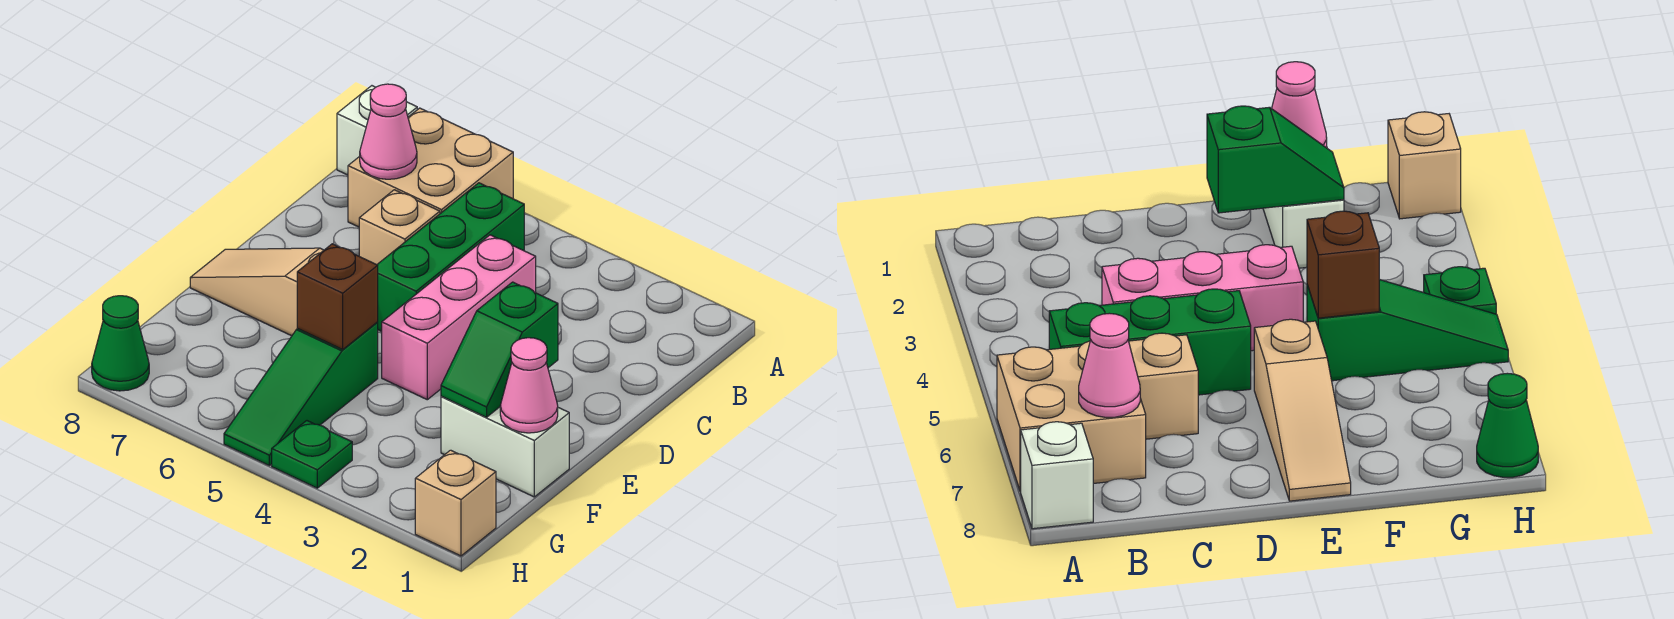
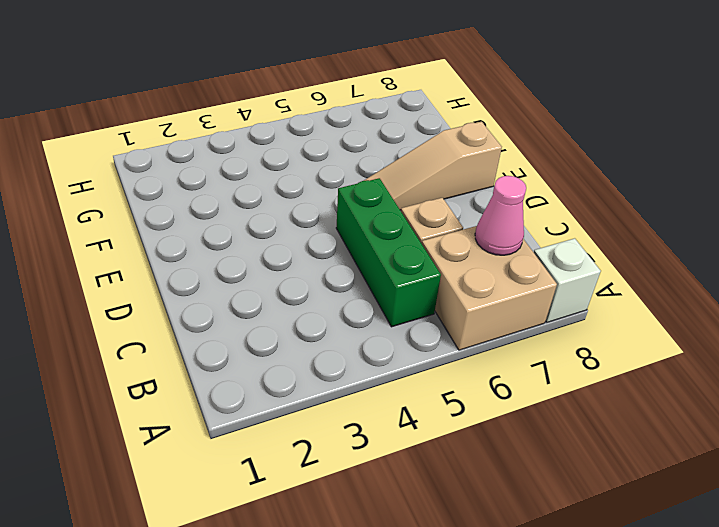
tan slope E6:E8 level 1 top 8 -> tan slope E6:E8 level 1 top 6
none -> pink brick C4:E4 level 1
none -> white brick F1:F2 level 1
none -> green slope F5:H5 level 1 top F

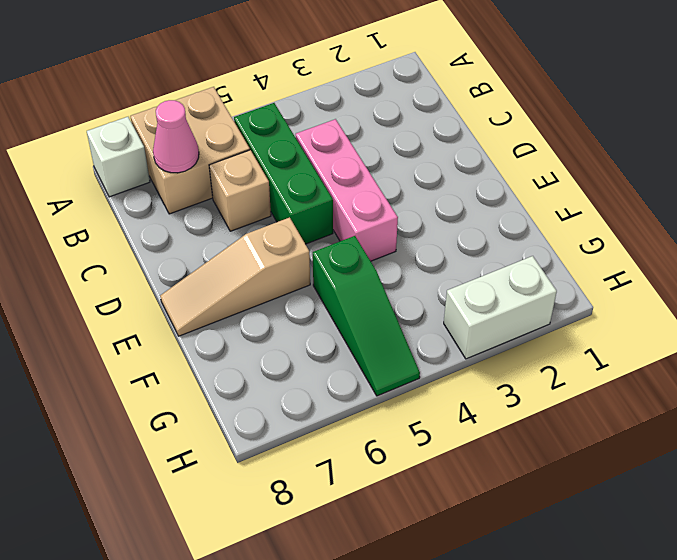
white brick H2:H3 level 1 -> white brick F1:F2 level 1
none -> tan brick H1 level 1
none -> green plate H4 level 1
none -> green cone H8 level 1

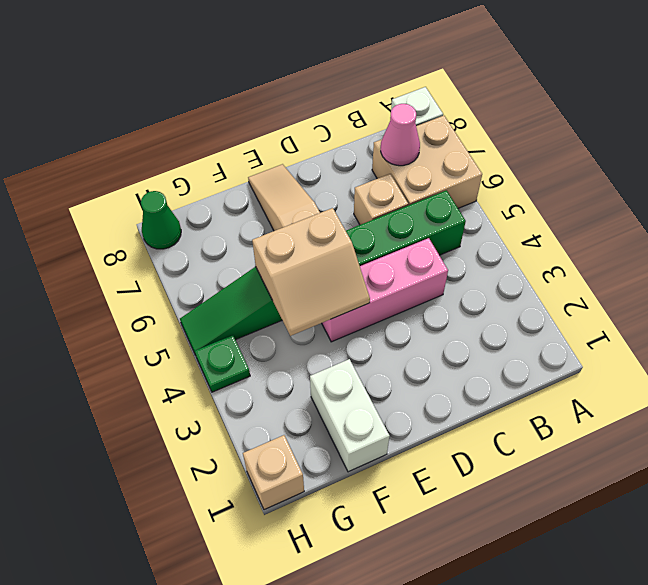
tan slope E4:F5 level 2 top 5 -> brown brick F5 level 2
none -> green slope E2:F2 level 2 top E
none -> pink cone F1 level 2

